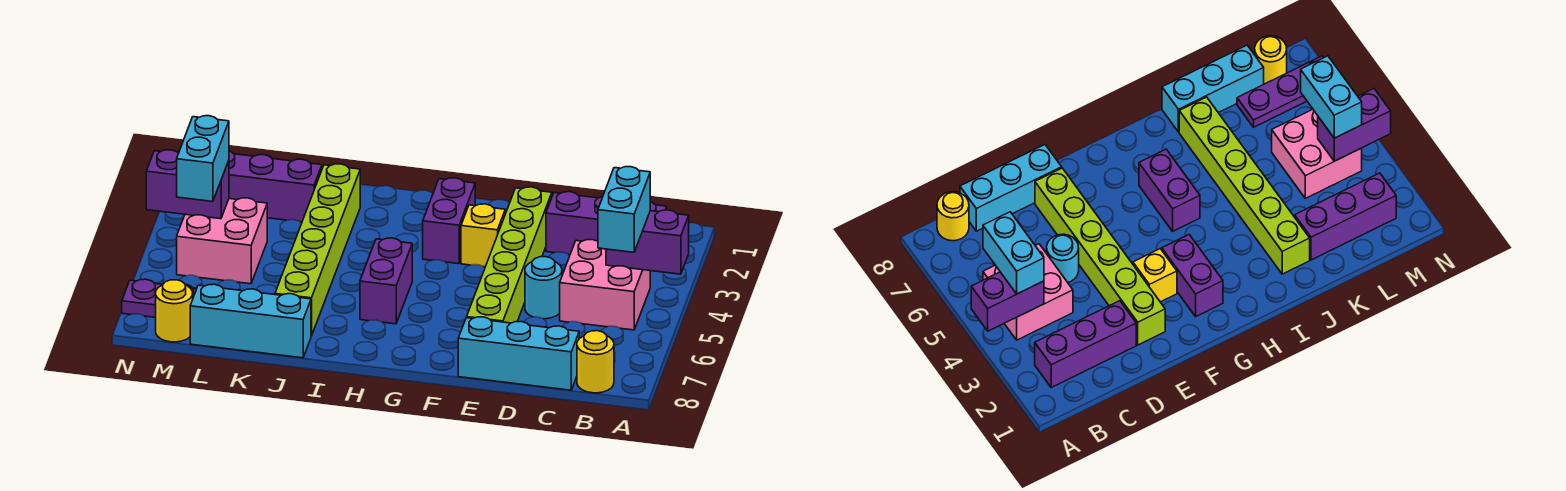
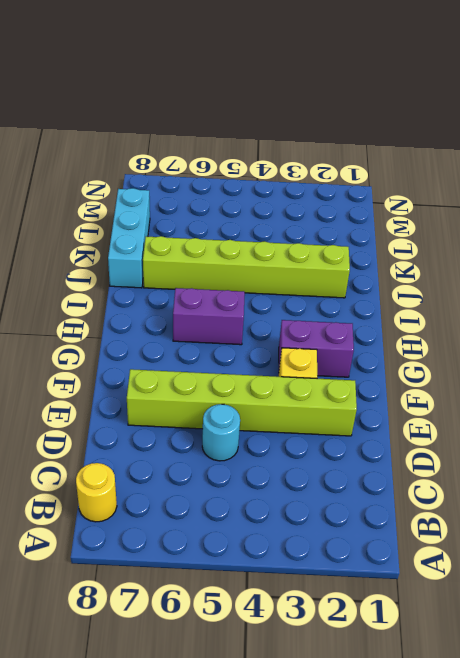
none -> purple brick B2:D2 level 1
none -> pink brick B4:C5 level 1
none -> cyan brick C8:E8 level 1

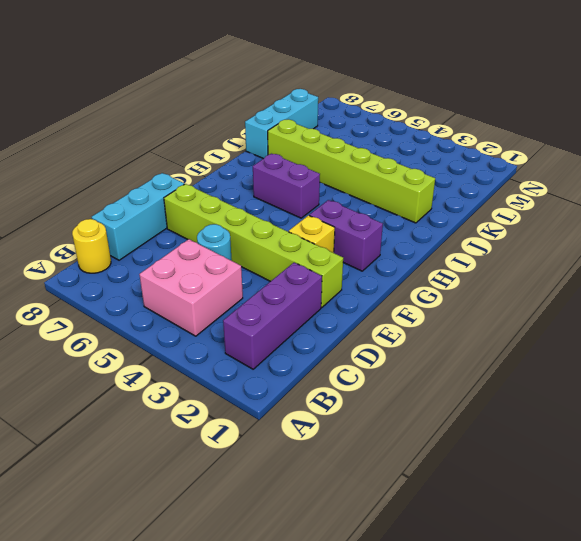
none -> purple brick K2:M2 level 1
none -> pink brick L4:M5 level 1
none -> purple plate L7:N7 level 1

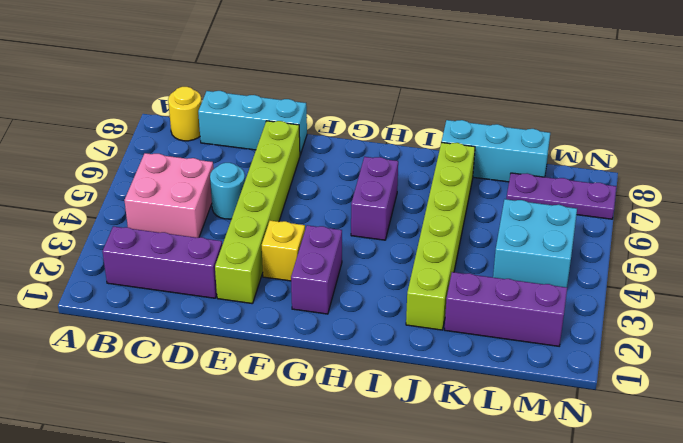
cyan brick L4:M5 level 1 -> pink brick L4:M5 level 1
none -> yellow round brick M8 level 1
none -> purple brick A4:B4 level 2
none -> purple brick M4:N4 level 2

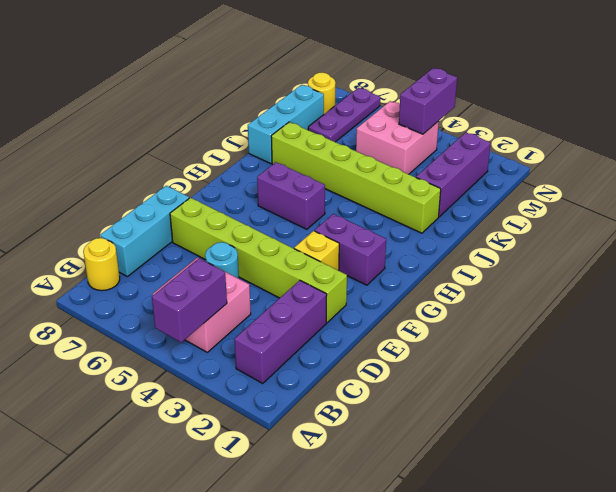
none -> cyan brick B4:B5 level 3
none -> cyan brick M4:M5 level 3

